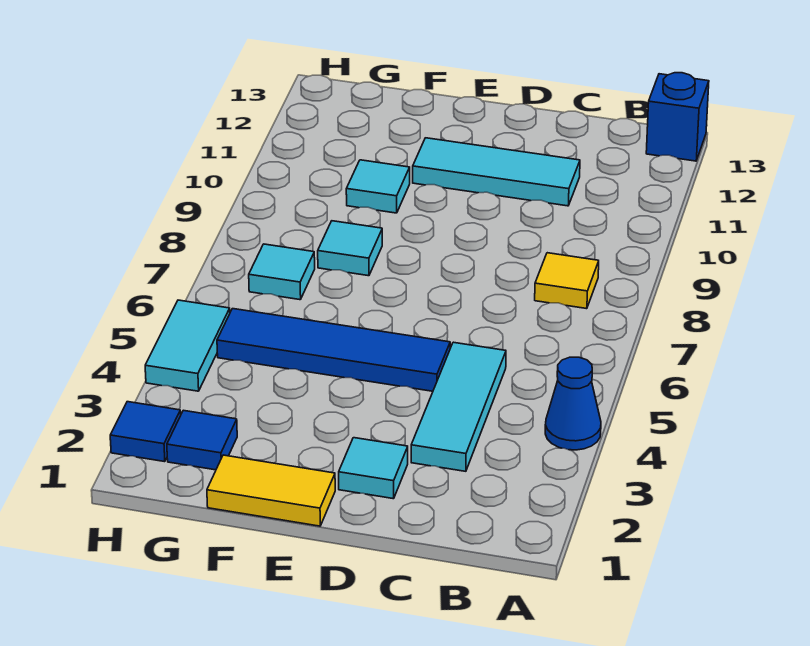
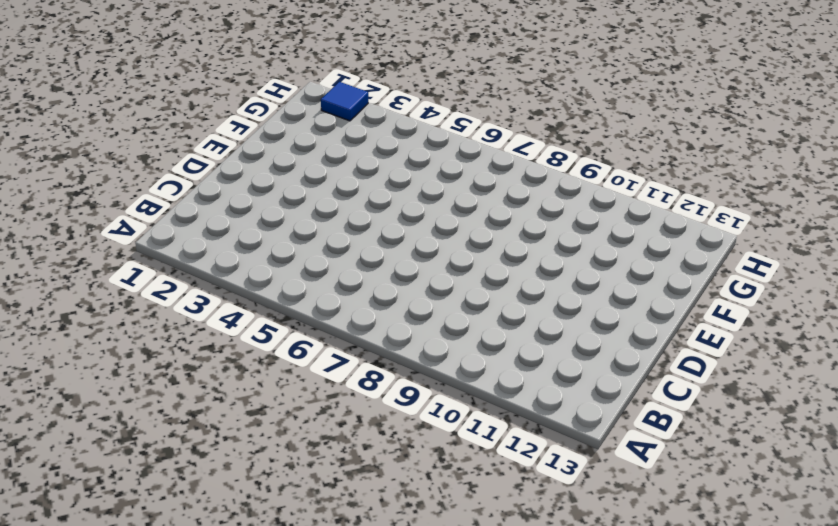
none -> blue cone A4 level 1
none -> blue brick A13 level 1
none -> yellow tile B8 level 1

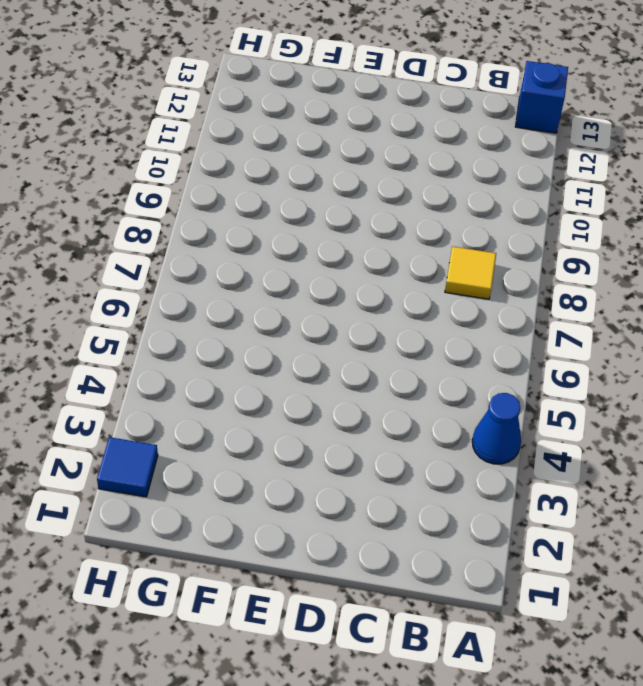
none -> cyan tile C3:C5 level 1
none -> cyan tile C11:E11 level 1
none -> cyan tile D2 level 1

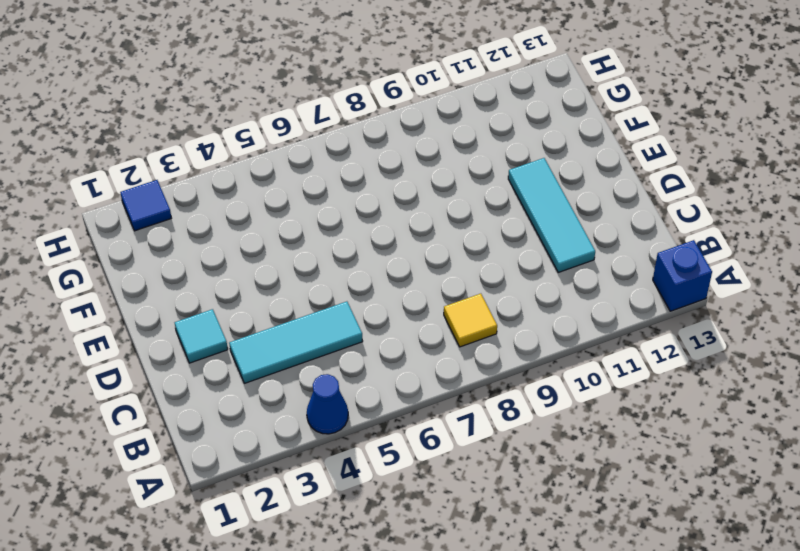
none -> blue tile D5:G5 level 1
none -> yellow tile E1:F1 level 1
none -> cyan tile F8 level 1

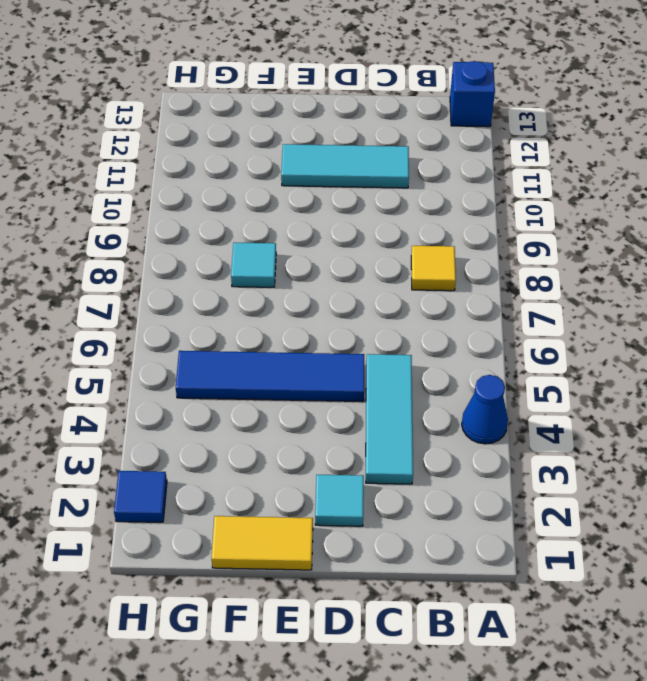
none -> cyan tile F10 level 1
none -> blue tile G2 level 1
none -> cyan tile G7 level 1

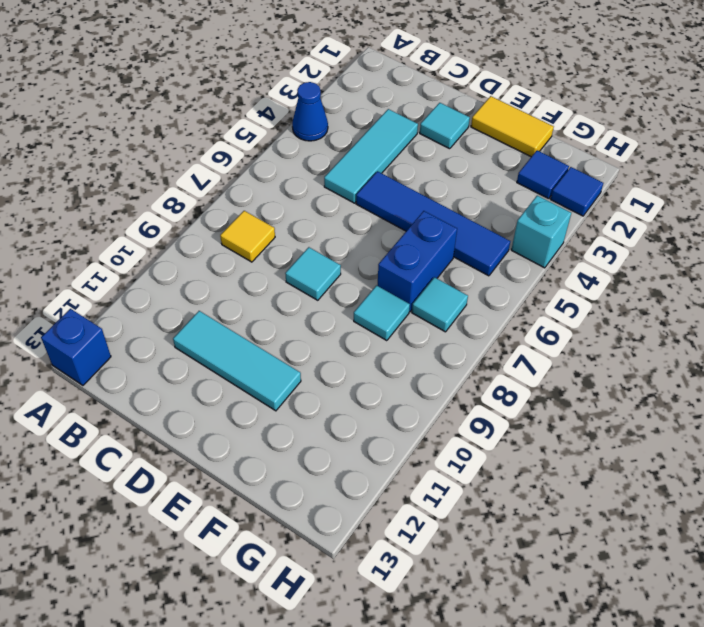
cyan tile D8 level 1 -> cyan tile F10 level 1
blue brick F6:F7 level 1 -> none
cyan brick H4 level 1 -> cyan tile H4:H5 level 1

